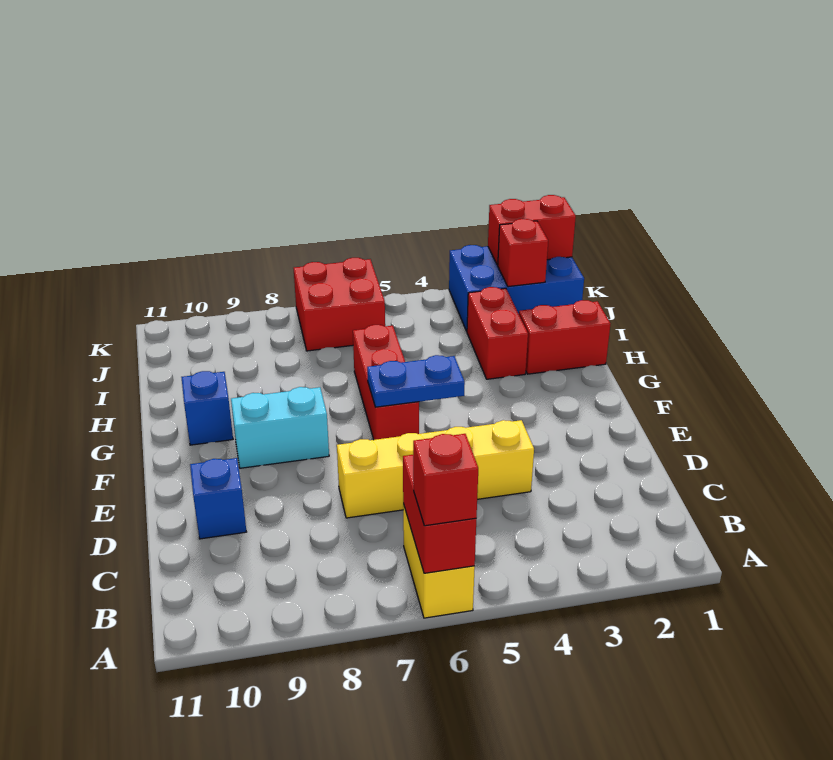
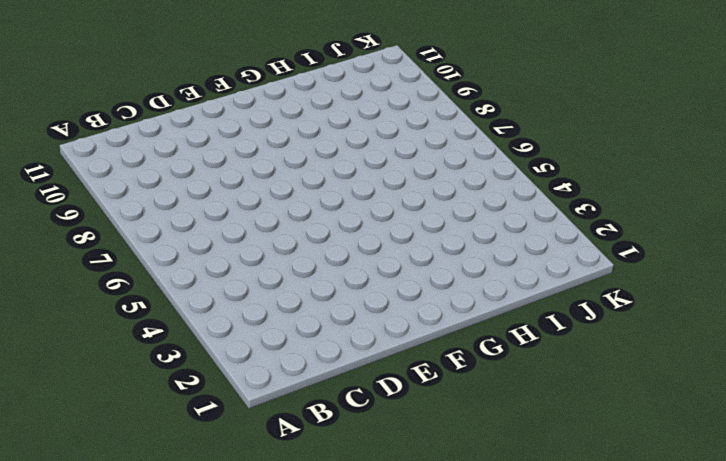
none -> yellow brick A6:B6 level 1
none -> yellow brick D4:D7 level 1
none -> blue brick D10 level 1

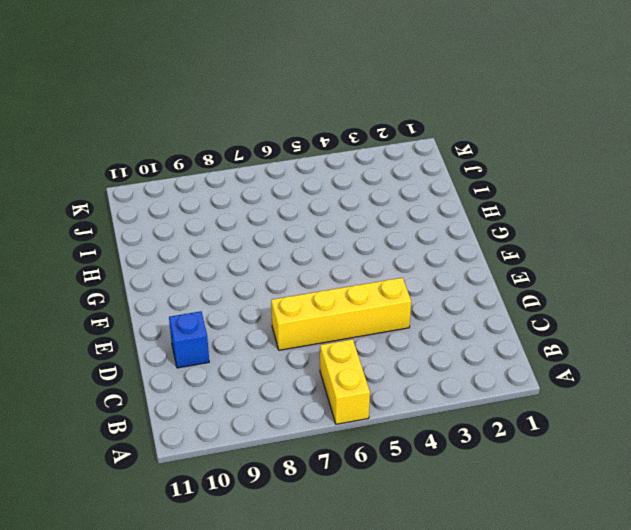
none -> red brick F6:H6 level 1
none -> cyan brick F8:F9 level 1
none -> blue brick G10 level 1

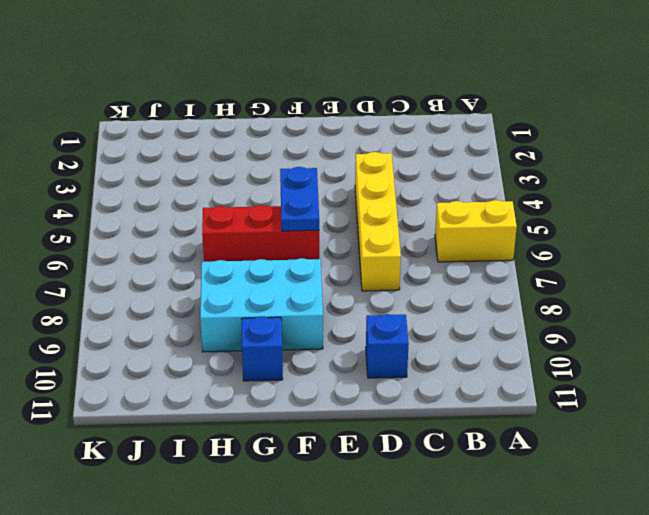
cyan brick F8:H9 level 1 -> cyan brick F8:F9 level 1
none -> red brick H1:H2 level 1
none -> red brick H3:I3 level 1
none -> blue brick J1:K3 level 1

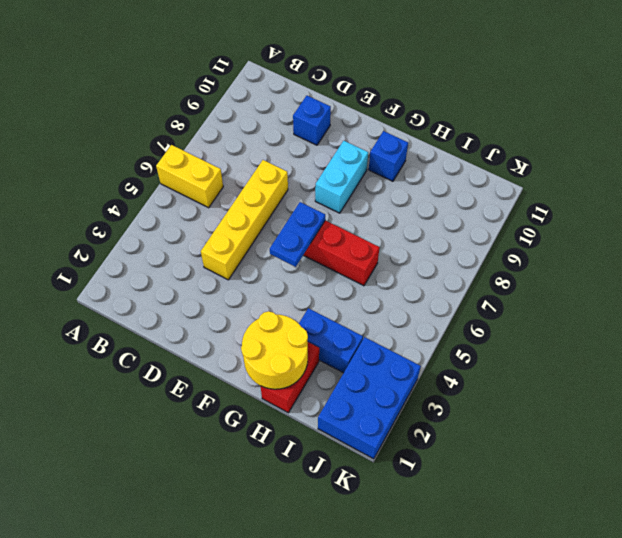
yellow round brick G1:H2 level 2 -> none
blue brick H3:I3 level 1 -> red brick H3:I3 level 1
none -> red brick J6:K7 level 1
none -> red brick A6:B6 level 2
none -> red brick J2 level 2

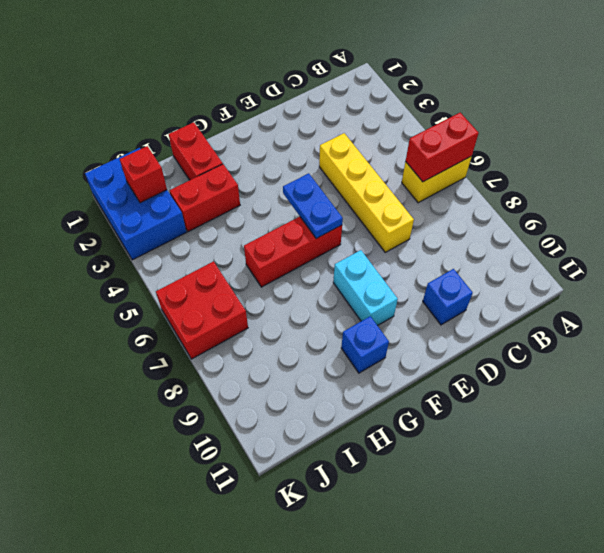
none -> red brick K1:K2 level 2
none -> red brick A6 level 3

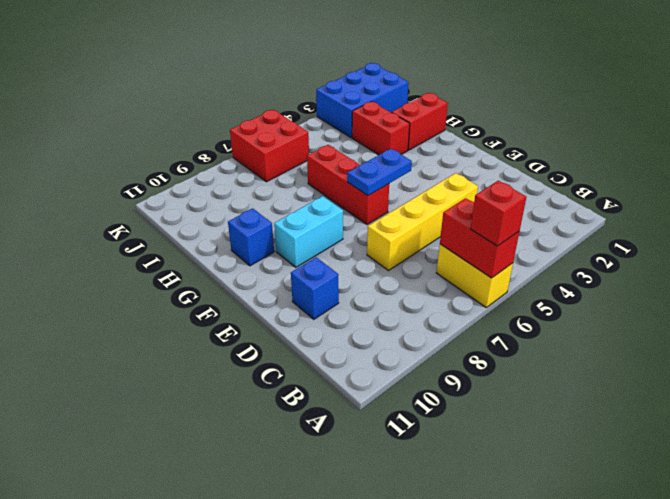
none -> red brick J2 level 2
none -> red brick K1:K2 level 2

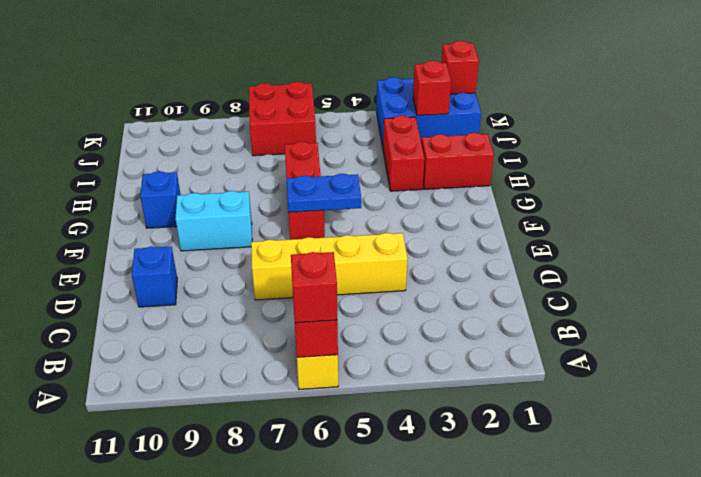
red brick K1 level 2 -> red brick K1:K2 level 2

